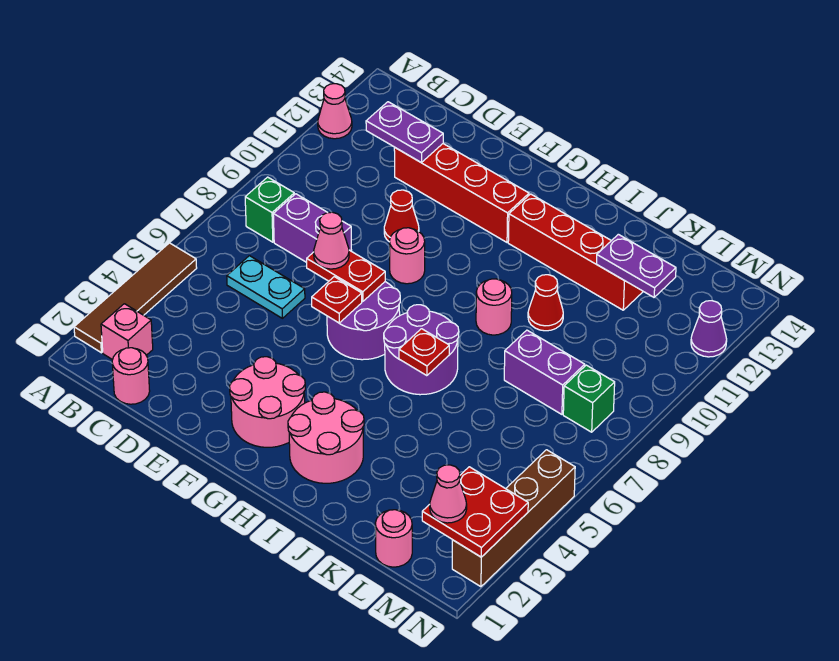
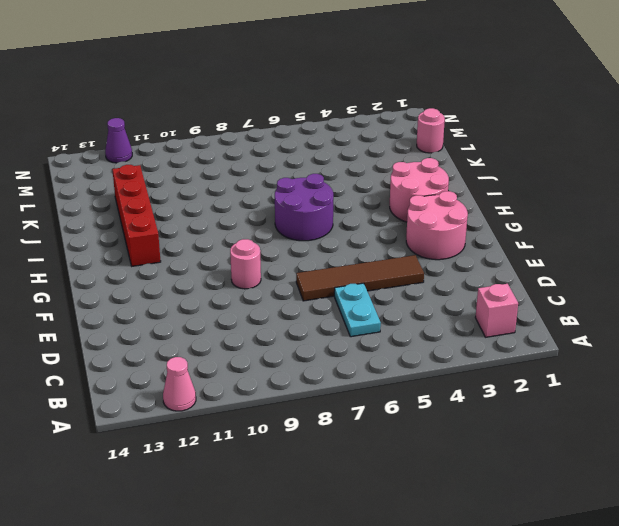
brown tile E4:E7 level 1 -> brown tile A2:A5 level 1
none -> green brick B8 level 1
none -> pink round brick C1 level 1
none -> purple brick C8:D8 level 1
none -> red brick D12:G12 level 1

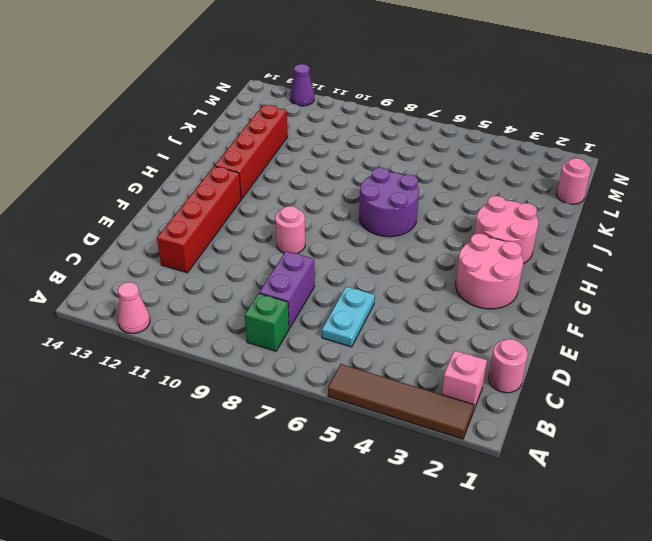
none -> red cone E10 level 1
none -> purple round brick F6:G7 level 1
none -> pink round brick I9 level 1
none -> red cone J10 level 1

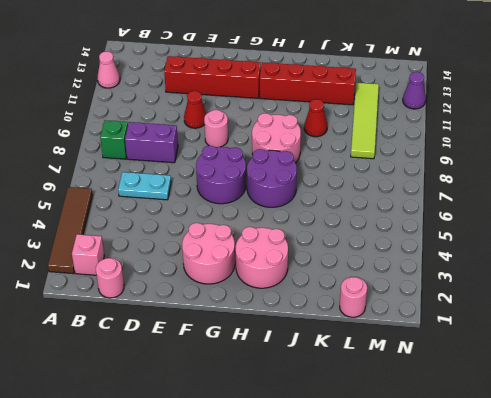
pink round brick H8:I9 level 1 -> pink round brick I9 level 1
lime tile L9:L12 level 1 -> none
none -> purple brick K8:L8 level 1
none -> green brick M8 level 1
none -> brown brick N2:N5 level 1
none -> purple plate C12:D12 level 2

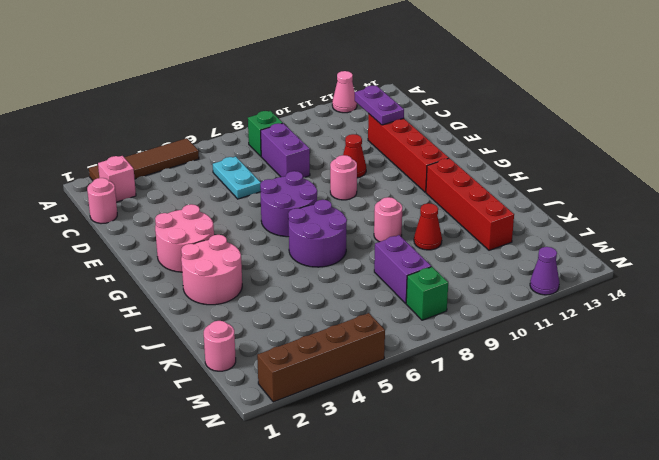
none -> red plate E7:F7 level 2
none -> red plate F6 level 2
none -> red plate I6 level 2
none -> purple plate K12:L12 level 2

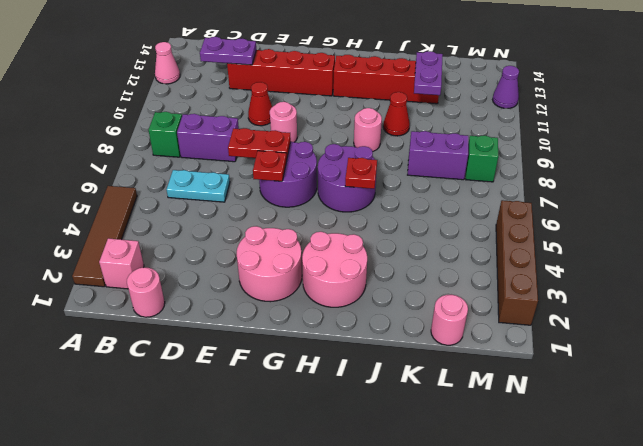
purple plate K11:K12 level 2 -> purple plate K12:L12 level 2
none -> red plate M2:N3 level 2
none -> pink cone E7 level 3
none -> pink cone M2 level 3

